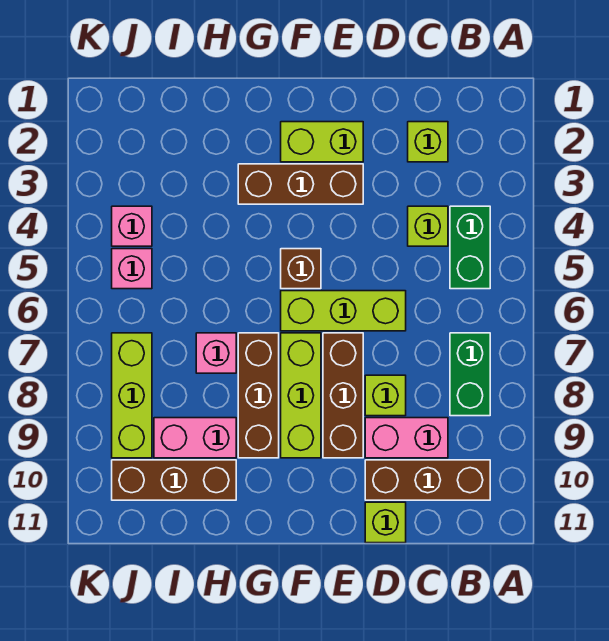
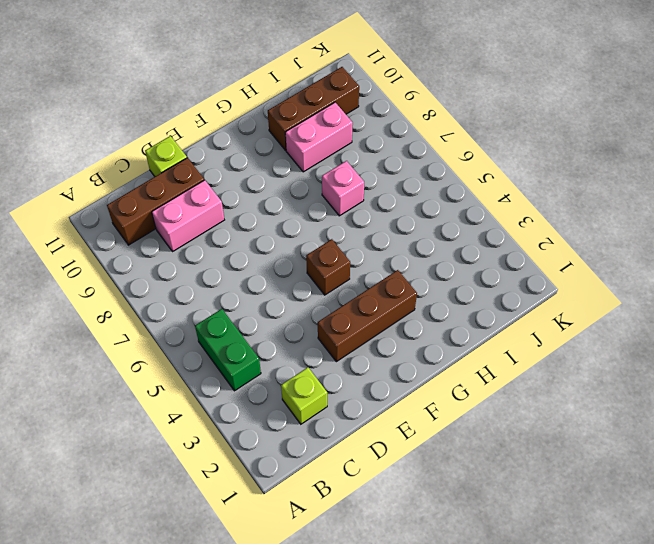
none -> green brick B7:B8 level 1
none -> lime brick C4 level 1
none -> lime brick D6:F6 level 1

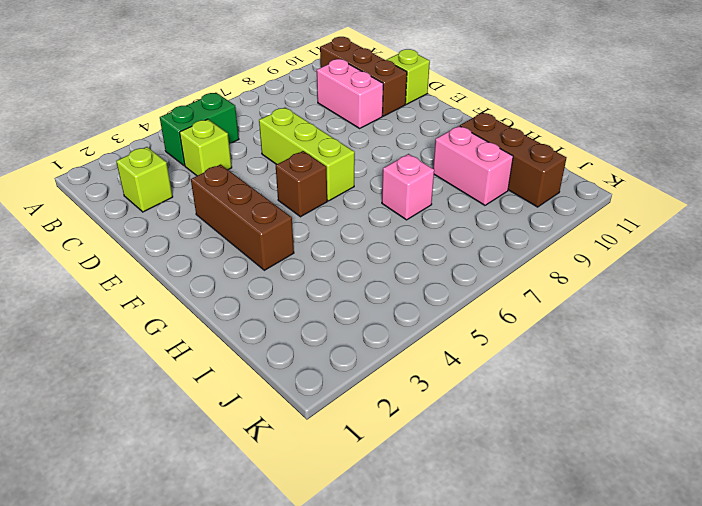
none -> green brick B7:B8 level 1
none -> lime brick D8 level 1
none -> lime brick E2:F2 level 1

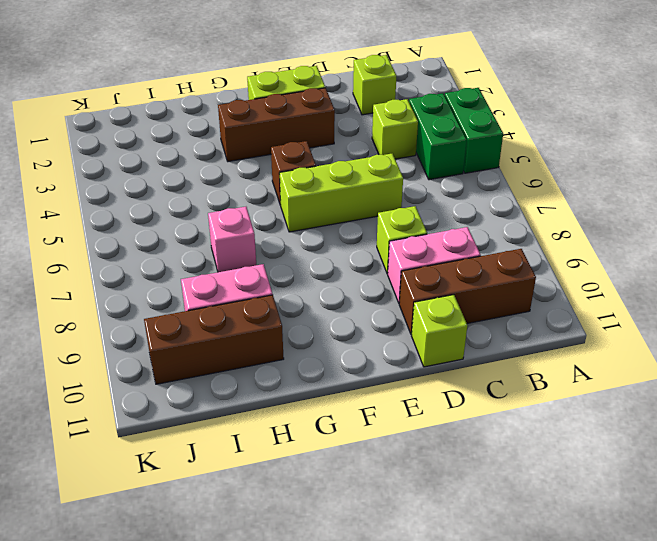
green brick A4:A5 level 1 -> green brick B7:B8 level 1
none -> brown brick E7:E9 level 1
none -> lime brick F7:F9 level 1
none -> brown brick G7:G9 level 1

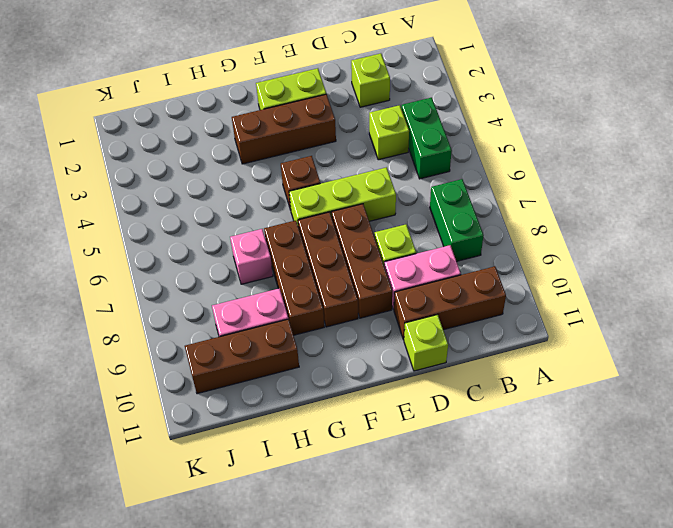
brown brick F7:F9 level 1 -> lime brick F7:F9 level 1
none -> pink brick J4 level 1
none -> pink brick J5 level 1
none -> lime brick J7:J9 level 1

